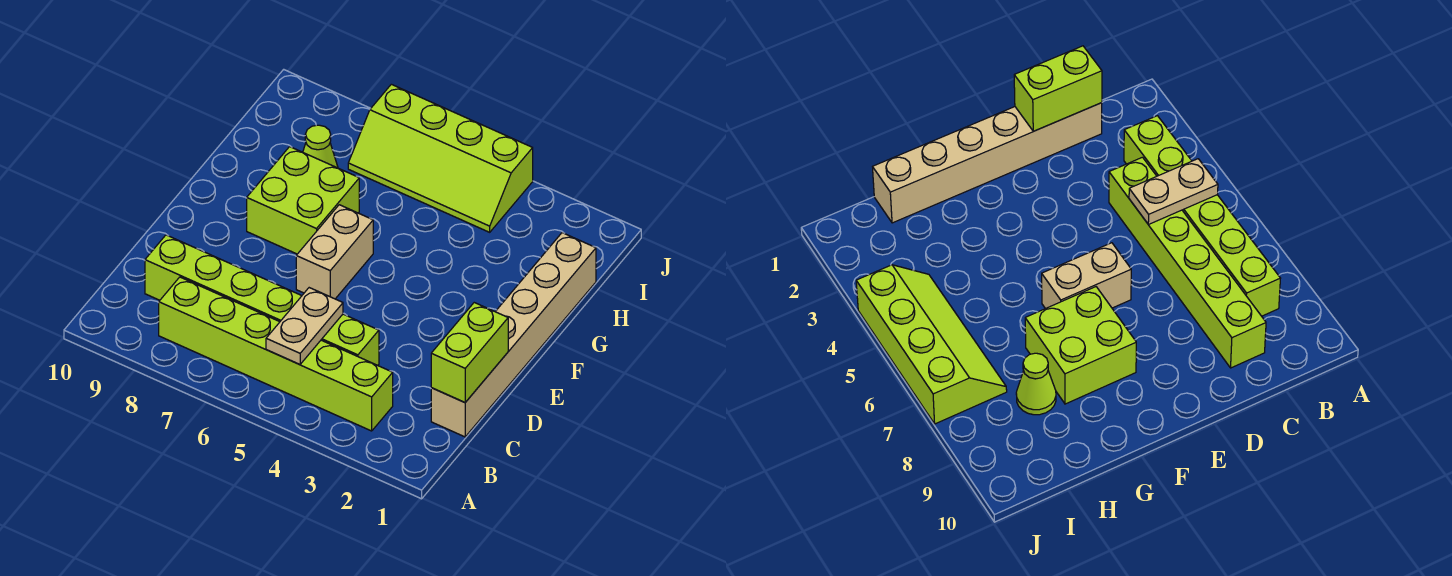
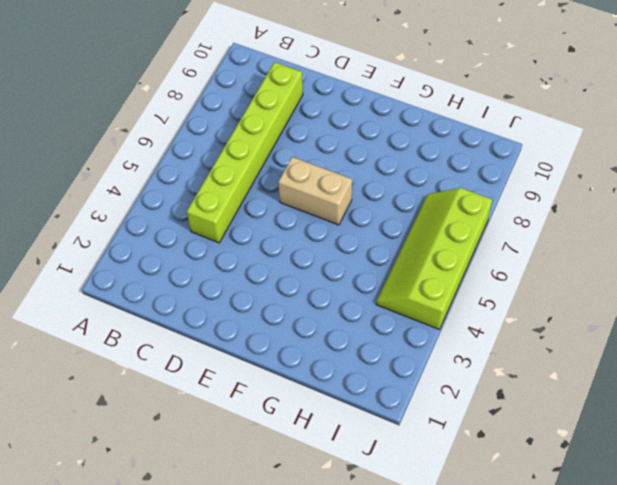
none -> lime brick B3:B8 level 1
none -> tan brick C1:H1 level 1

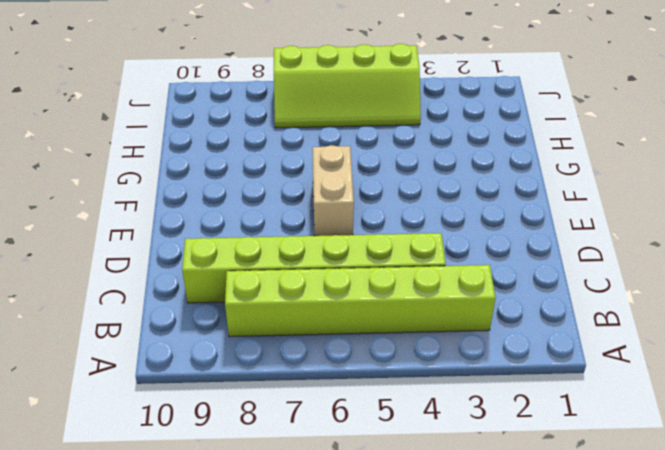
none -> tan brick C1:H1 level 1
none -> lime brick F7:G8 level 1

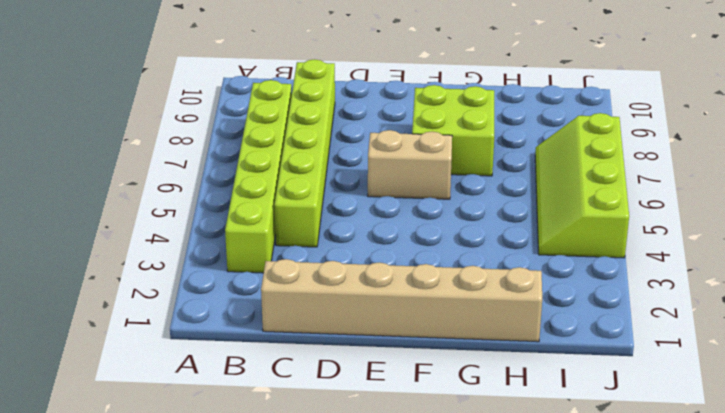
none -> lime cone H8 level 1
none -> tan plate B5:C5 level 2

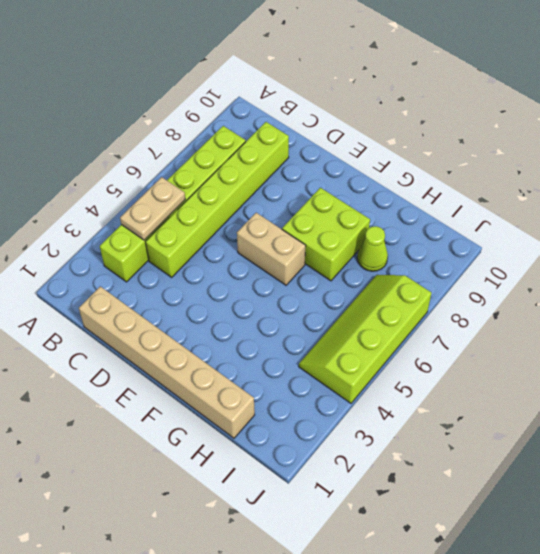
tan plate B4:B5 level 2 -> tan plate B5:C5 level 2
none -> lime brick C1:D1 level 2

